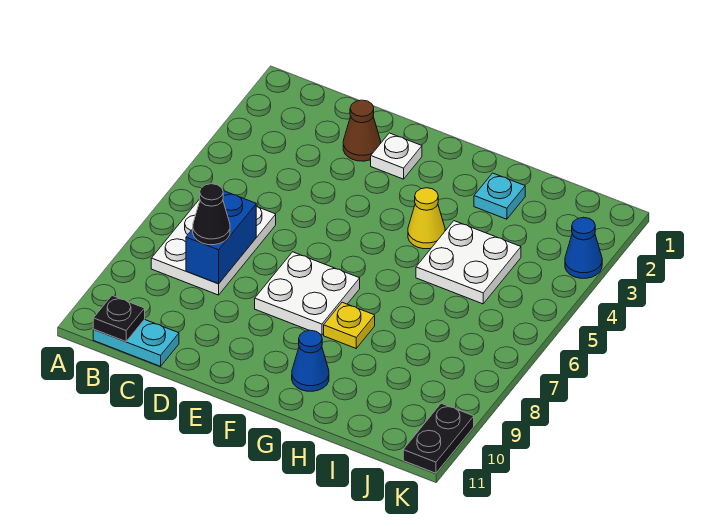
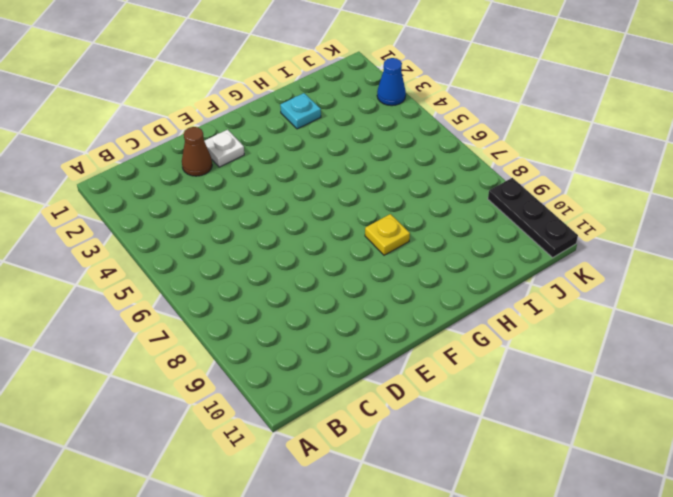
black plate K9:K11 level 1 -> black plate K10:K11 level 1
none -> white plate B6:C8 level 1
none -> cyan plate B11:C11 level 1
none -> white plate E7:F8 level 1

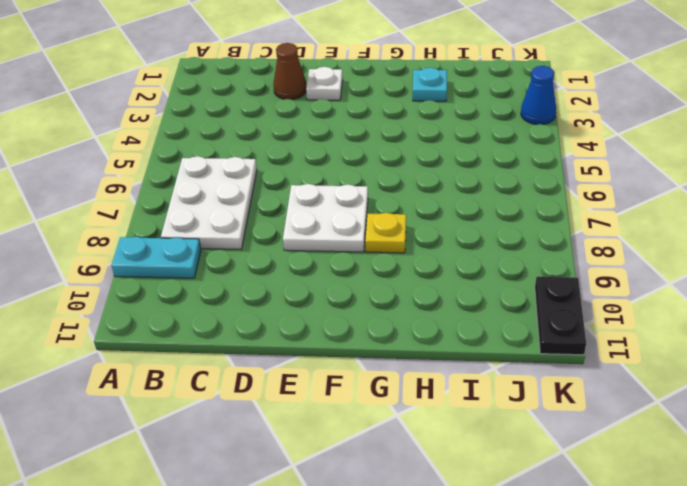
cyan plate A9:B9 level 1 -> cyan plate B11:C11 level 1
none -> yellow cone G4 level 1
none -> blue cone G10 level 1
none -> white plate H4:I5 level 1

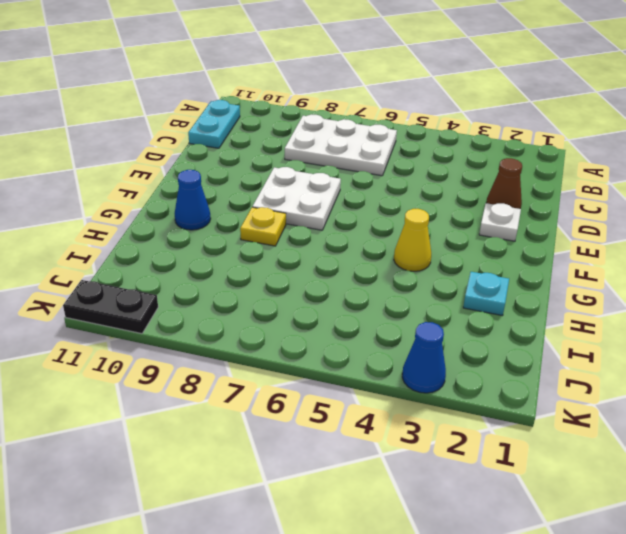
none -> white plate H4:I5 level 1
none -> black plate B11 level 2
none -> blue brick C7:C8 level 2

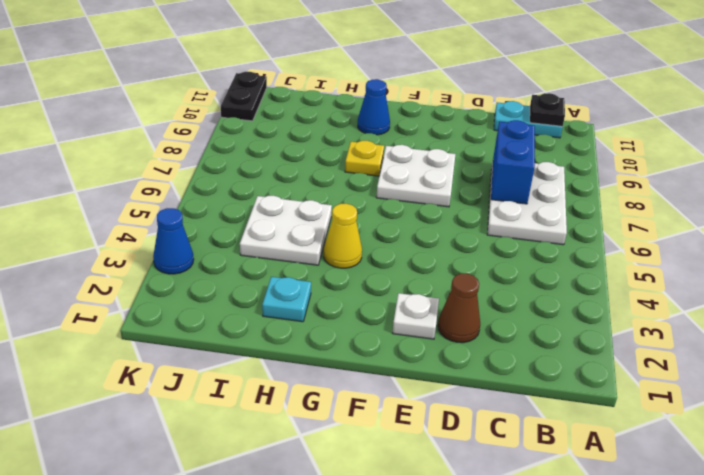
none -> black cone C8 level 3

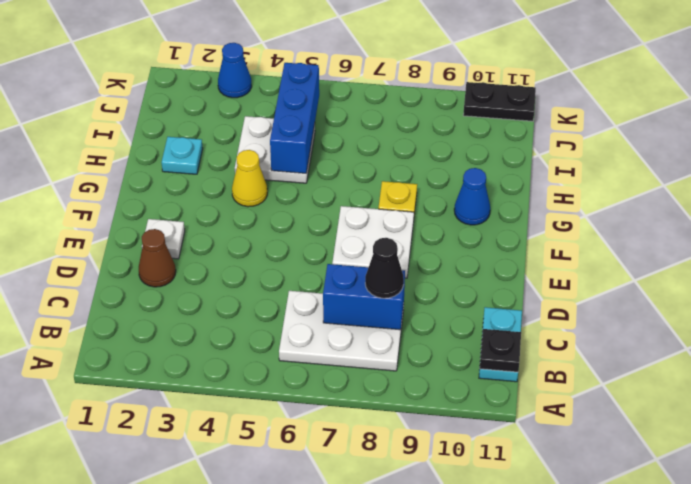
blue brick H5:J5 level 2 -> none

